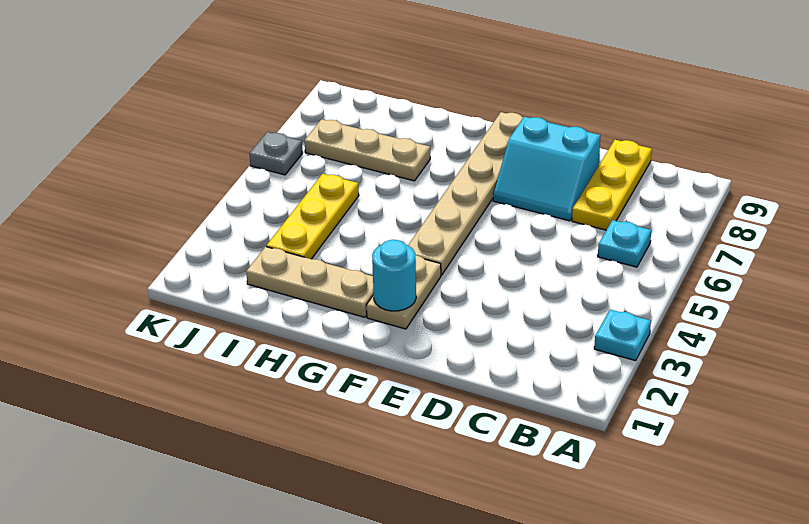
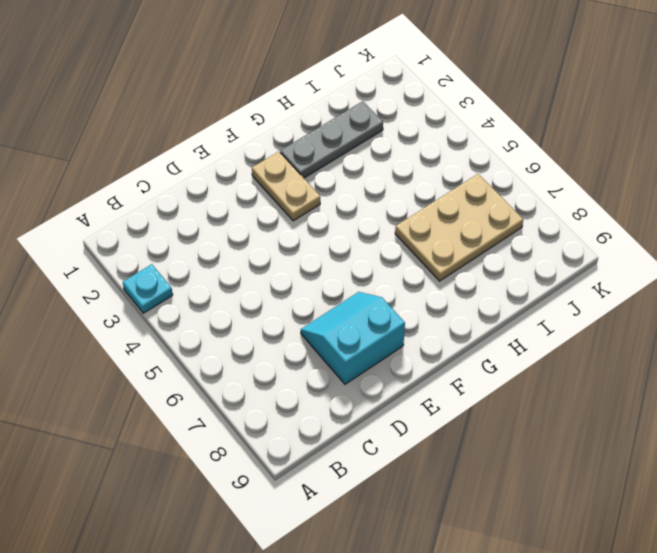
grey plate G2:I2 level 1 -> tan plate G2:I2 level 1
tan plate H6:J7 level 1 -> tan plate H7:J7 level 1
none -> cyan plate B6 level 1
none -> yellow plate C7:C9 level 1

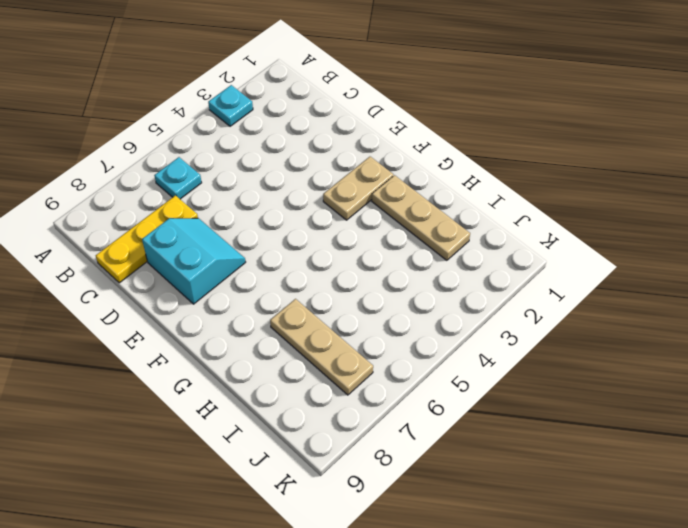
none -> tan plate F4:F9 level 1
none -> yellow plate I3:I5 level 1

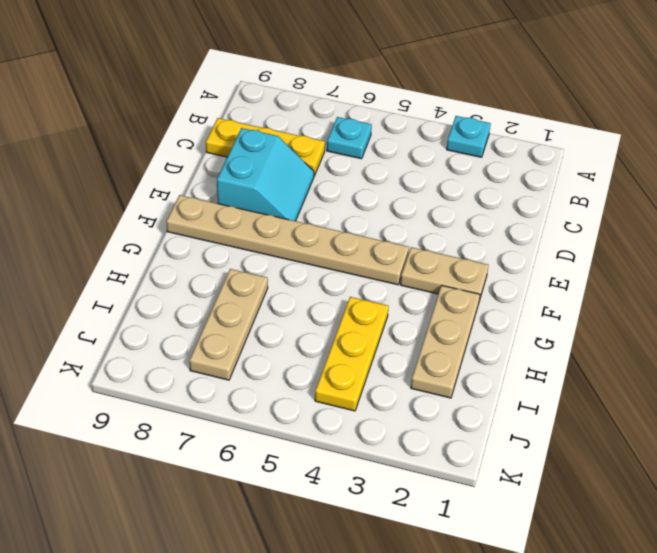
yellow plate H4:J4 level 1 -> yellow plate I3:I5 level 1
none -> grey plate K6 level 1
none -> cyan round brick F2 level 2

